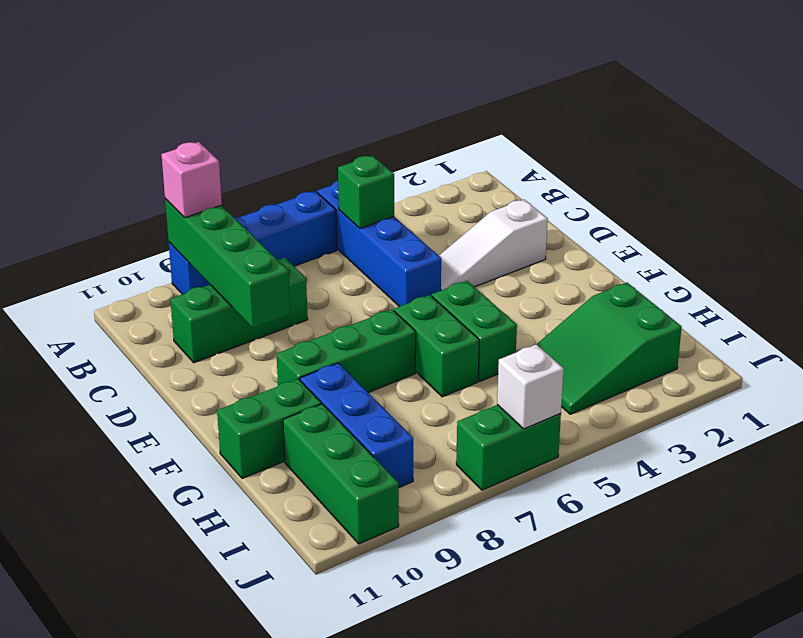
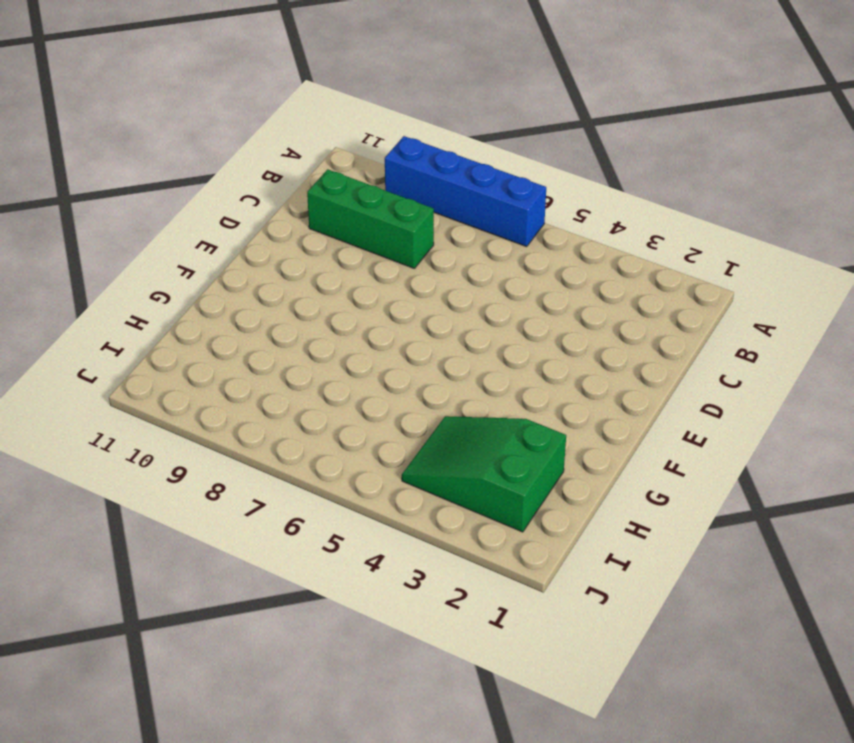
none -> blue brick A5:D5 level 1
none -> white slope D2:D4 level 1 top 2
none -> green brick F5:G5 level 1

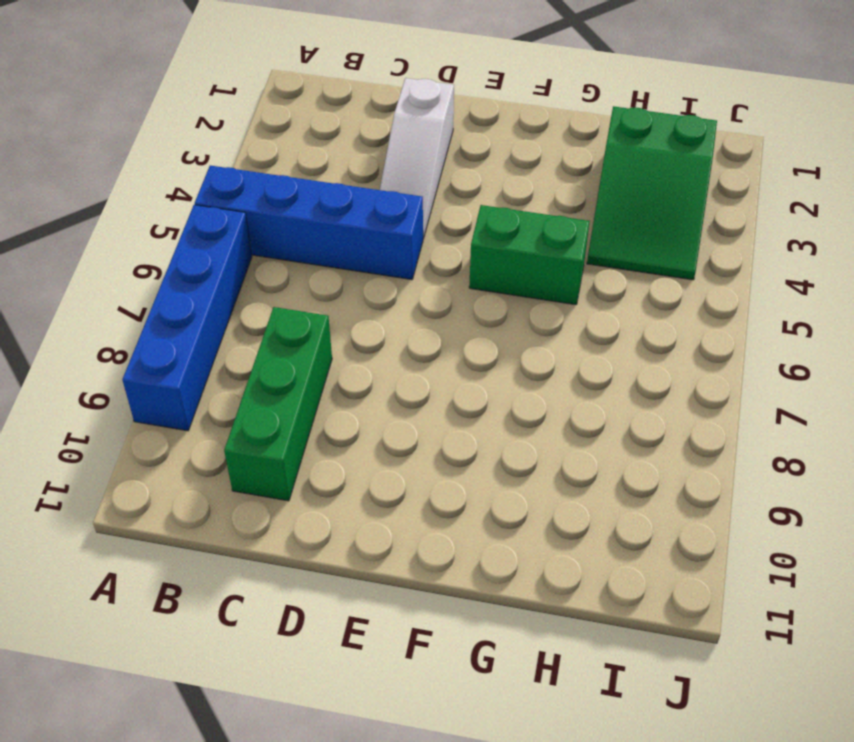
none -> green brick F6:G6 level 1
none -> green brick F7:F9 level 1
none -> blue brick G9:I9 level 1

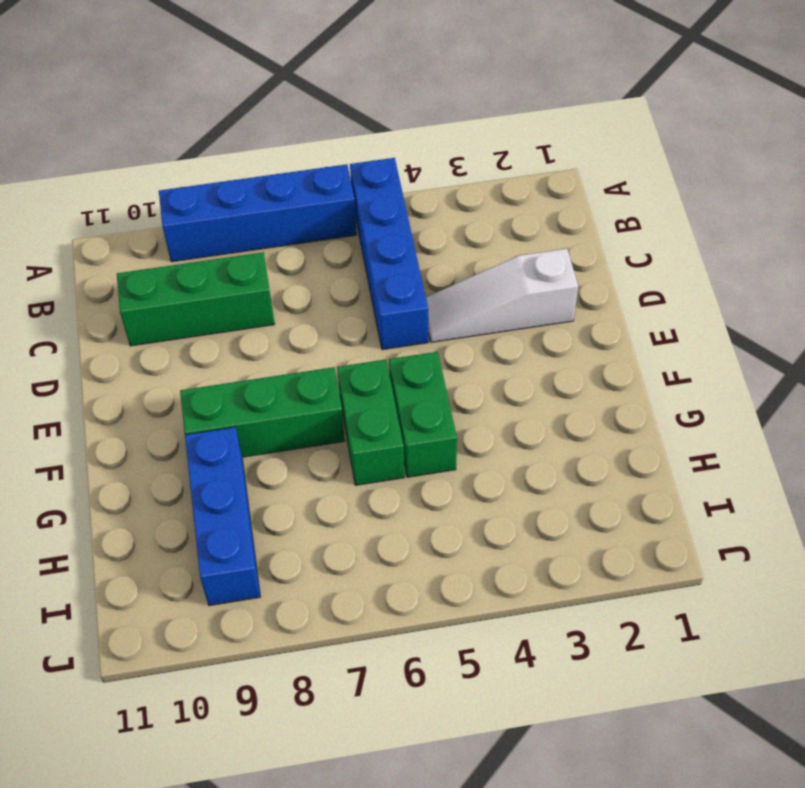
none -> green brick G10:G11 level 1
none -> green slope H2:I4 level 1 top 2
none -> green brick H10:J10 level 1

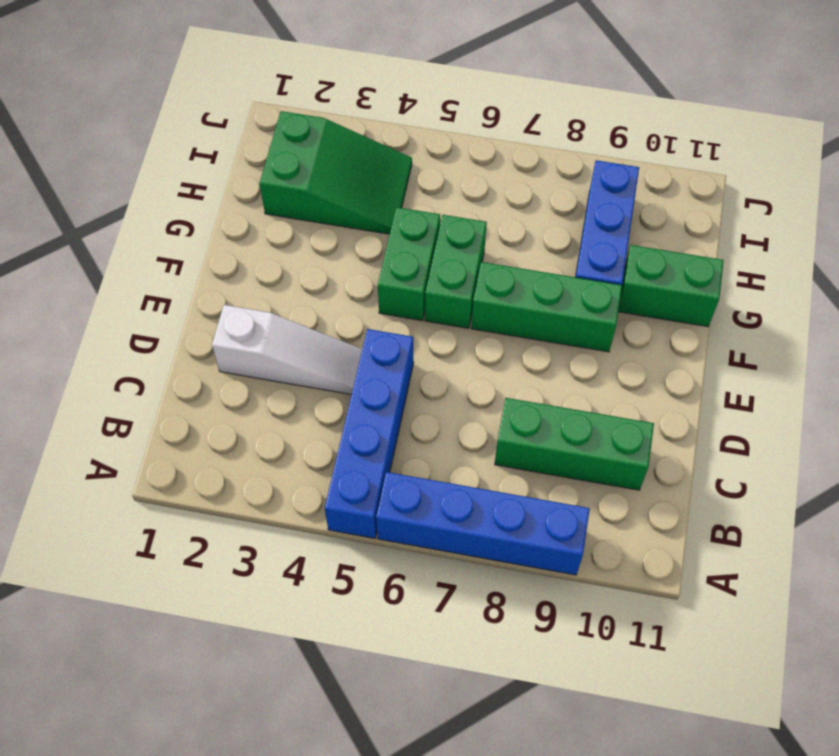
none -> green brick H10:J10 level 1
none -> green brick J6:J7 level 1
none -> green brick A9:D9 level 2

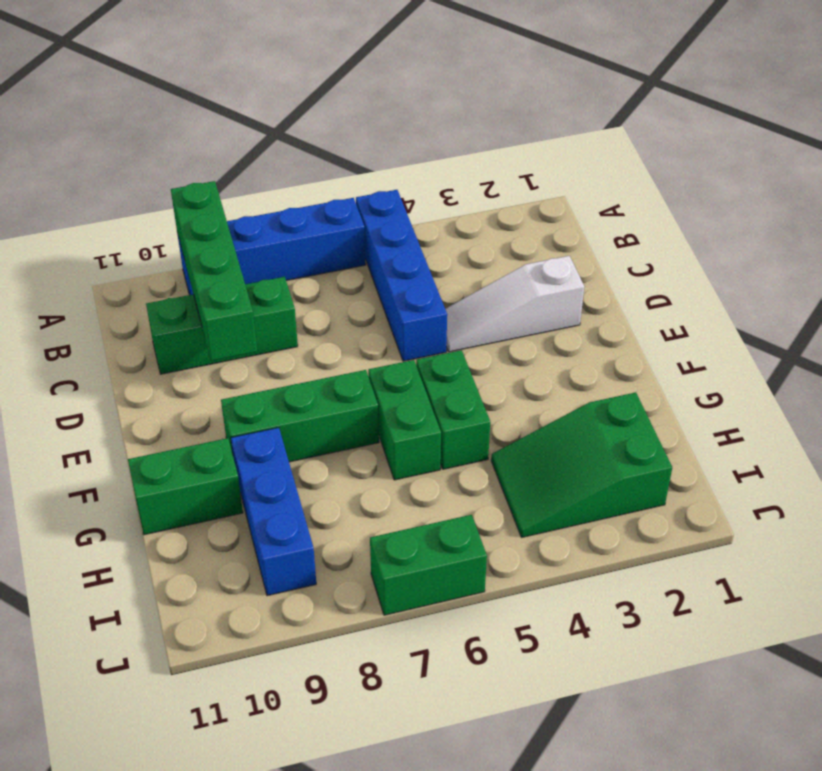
none -> green brick H10:J10 level 1
none -> green brick B5 level 2
none -> white brick J6 level 2

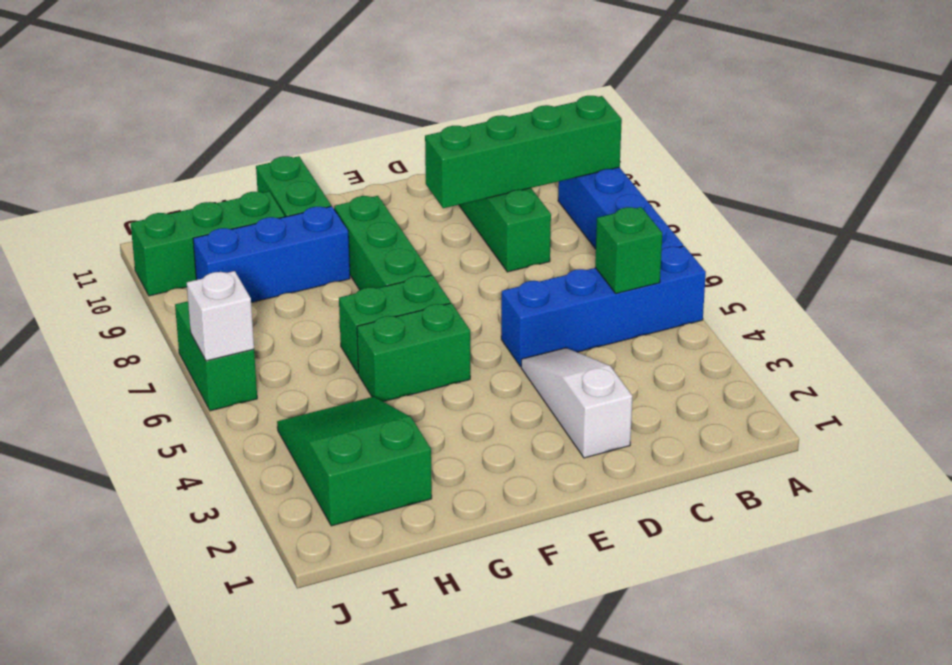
none -> pink brick A9 level 3

